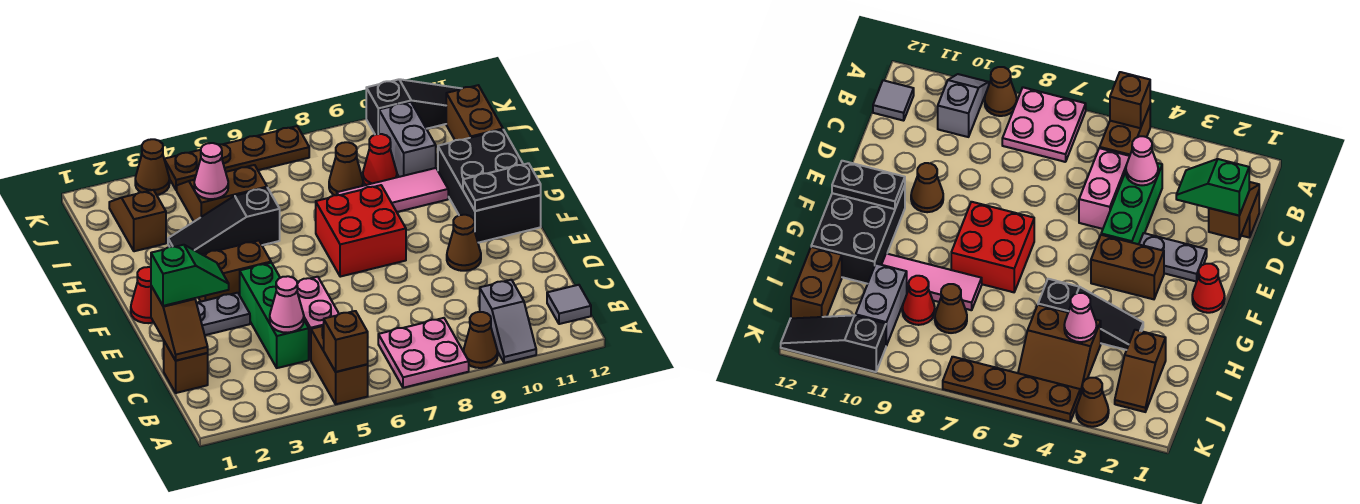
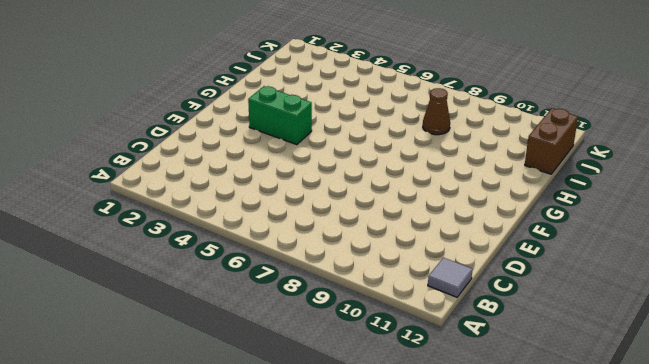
green brick F3:F4 level 1 -> brown brick F3:F4 level 1
none -> brown brick A5:B5 level 1
none -> pink plate A7:B8 level 1
none -> brown cone A9 level 1
none -> grey slope A10:B10 level 1 top B

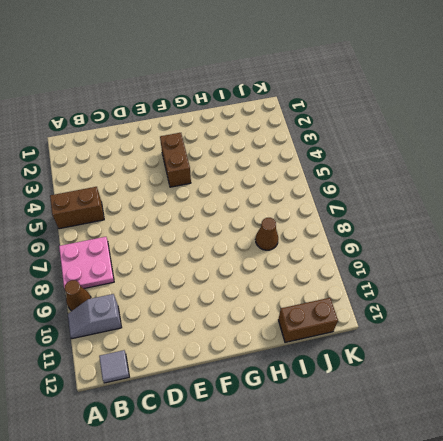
none -> brown brick C1 level 1
none -> green brick C4:E4 level 1
none -> pink brick C5:D5 level 1
none -> grey plate E2:E3 level 1

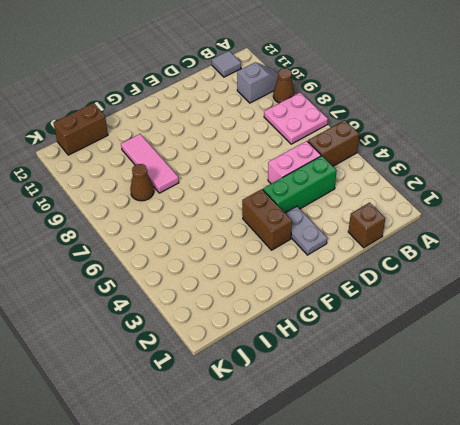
none -> brown cone E10 level 1
none -> red cone F1 level 1
none -> red brick F7:G8 level 1
none -> black brick F11:H12 level 1

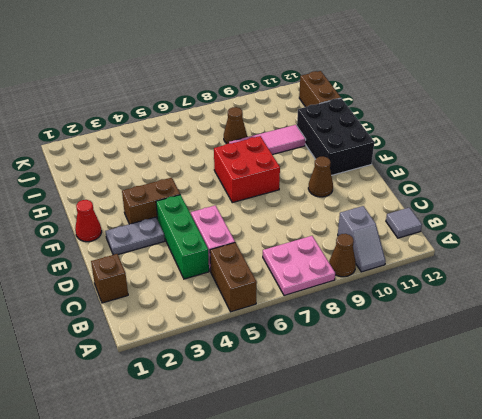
none -> black slope H3:H5 level 1 top 5
none -> brown slope I2:J2 level 1 top I
none -> brown slope I4:J5 level 1 top I
none -> red cone I9 level 1

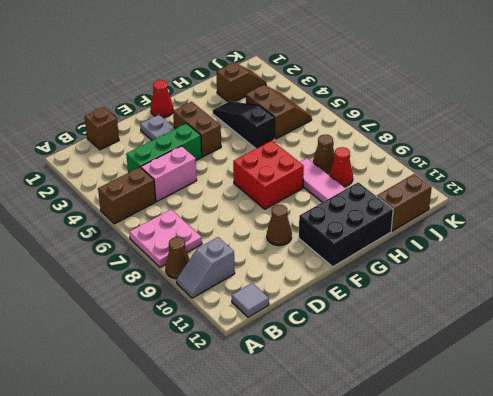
none -> grey brick I10:J10 level 1
none -> brown cone K3 level 1
none -> brown plate K4:K7 level 1
none -> black slope K10:K12 level 1 top 10

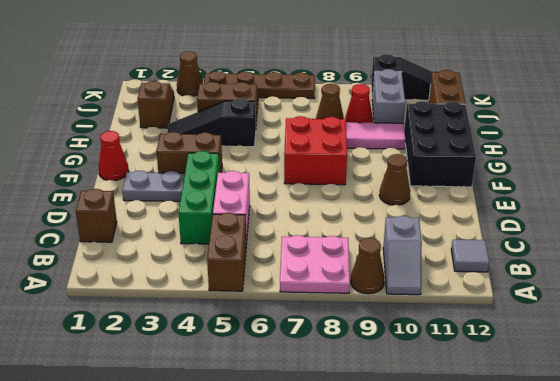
none -> brown brick A5 level 2
none -> brown slope C1:D1 level 2 top D
none -> pink cone C4 level 2
none -> black plate F11:F12 level 2

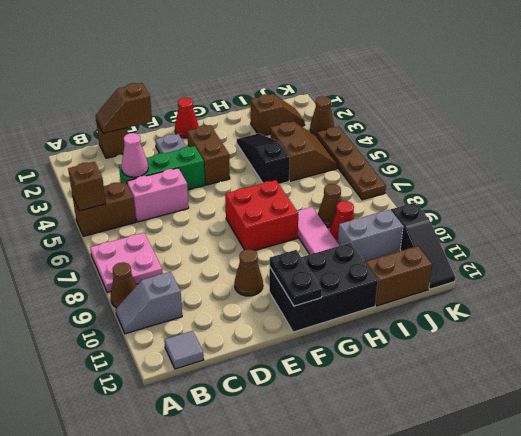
none -> pink cone I4 level 2
none -> green slope D1:D2 level 3 top 1

